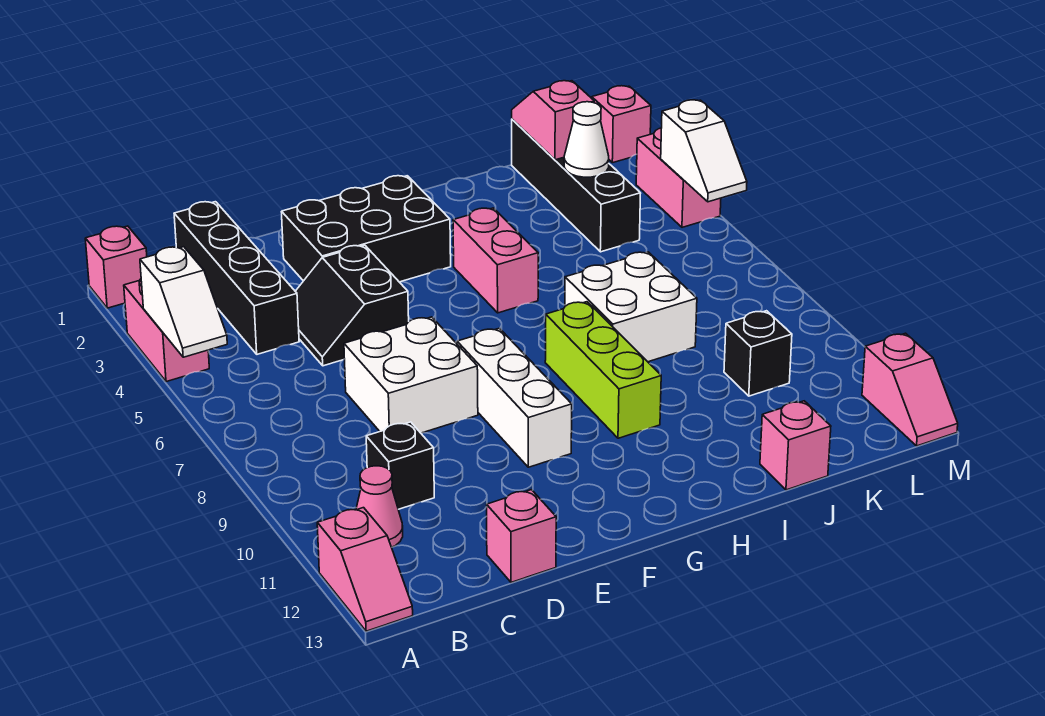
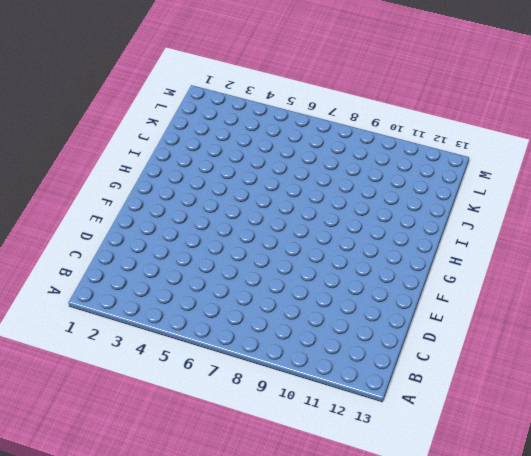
none -> pink brick A1 level 1
none -> pink brick A3:A4 level 1
none -> pink slope A12:A13 level 1 top 12

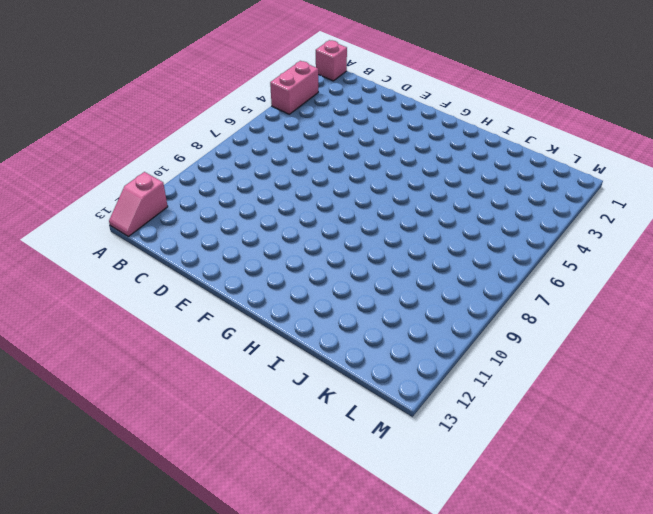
none -> pink cone B11 level 1
none -> black brick C1:C4 level 1
none -> black brick C10 level 1

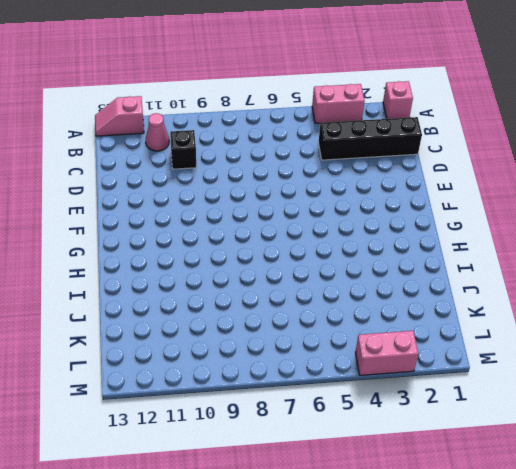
none -> black slope D4:E5 level 1 top E
none -> white brick D7:E8 level 1
none -> pink brick D13 level 1

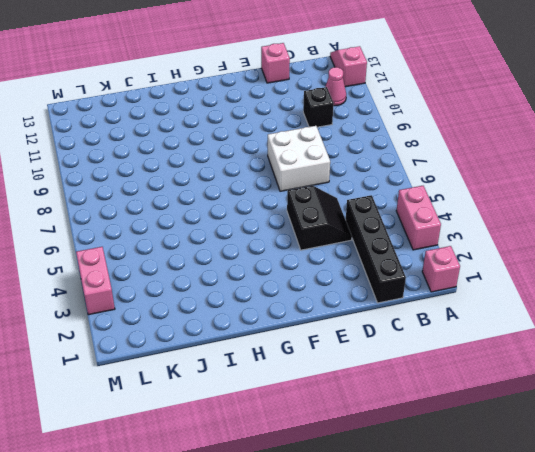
none -> black brick E2:G3 level 1
none -> white brick F8:F10 level 1
none -> pink brick H4:H5 level 1

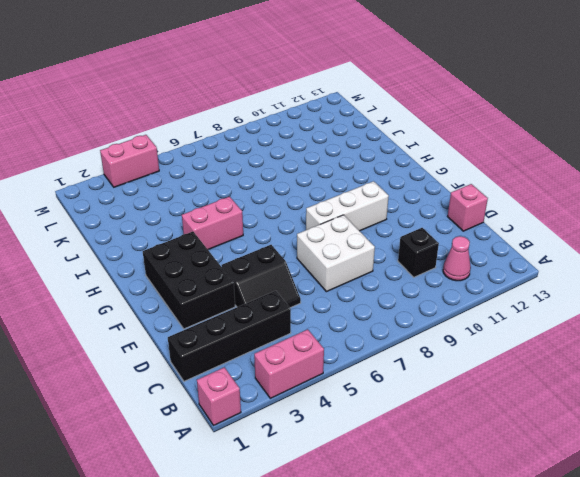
none -> pink slope A12:A13 level 1 top 12
none -> lime brick H8:H10 level 1
none -> white brick I7:J8 level 1

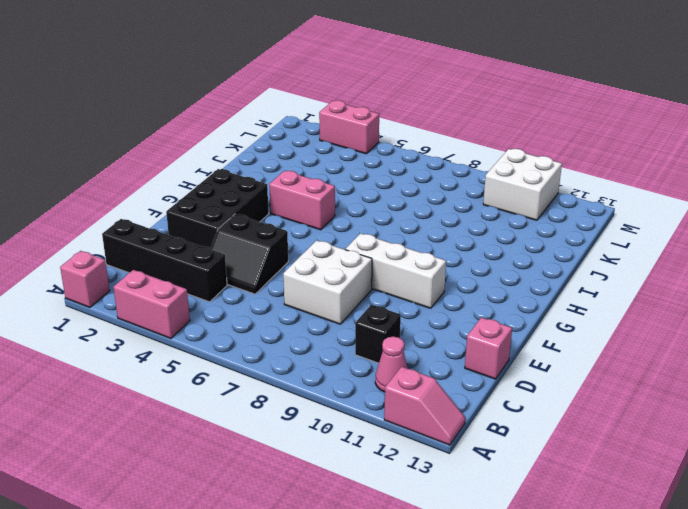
white brick L10:M11 level 1 -> white brick I7:J8 level 1
none -> lime brick H8:H10 level 1
none -> pink brick J13 level 1
none -> black brick K1:K4 level 1

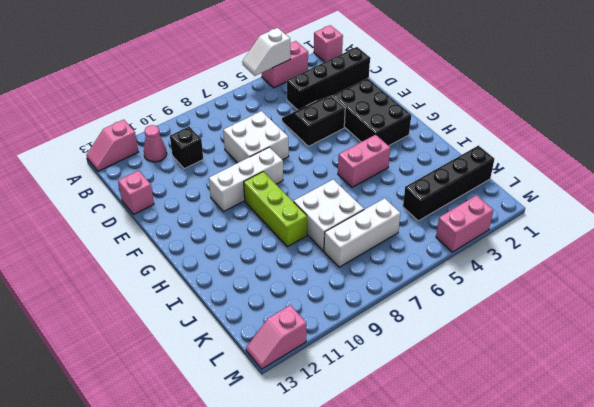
lime brick G9:I9 level 1 -> lime brick H8:H10 level 1
white brick K6:K8 level 1 -> none
none -> pink brick J13 level 1
none -> black brick K10 level 1
none -> pink brick M1 level 1

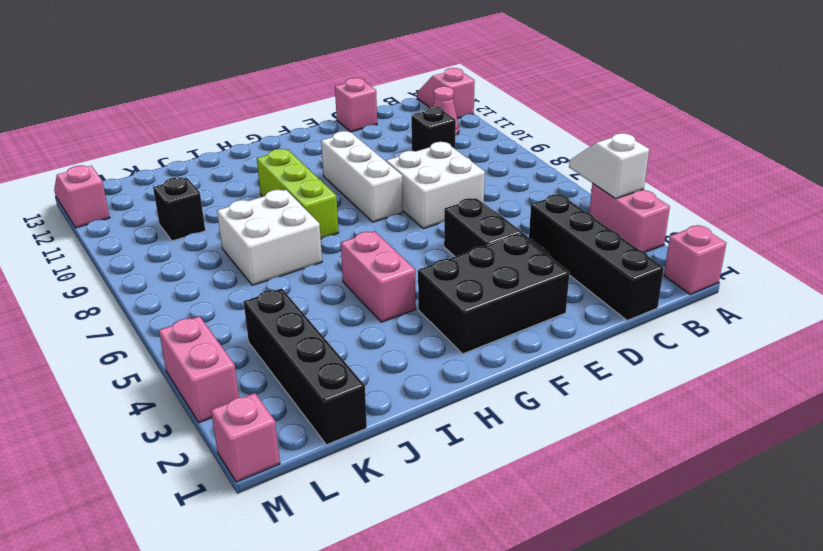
none -> pink brick J13 level 1
none -> pink slope K1:K2 level 2 top 2
none -> white cone K3 level 2

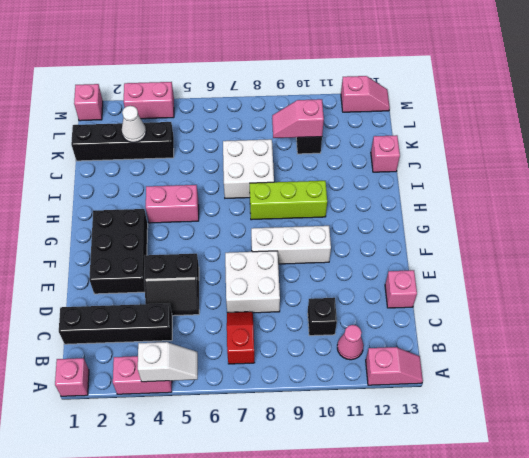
red slope B7:C7 level 1 top B -> none
pink slope K9:K10 level 2 top 10 -> pink slope K1:K2 level 2 top 2
none -> white slope M4:M5 level 2 top 4

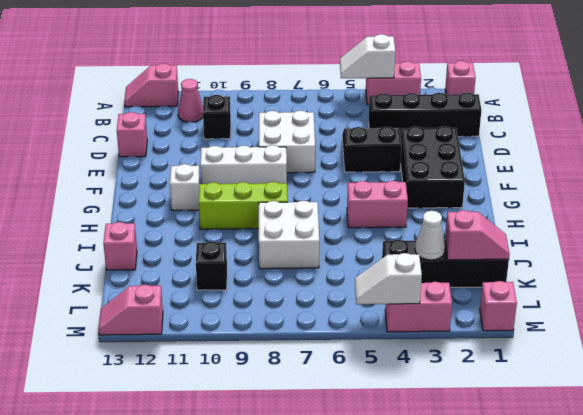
white brick G11 level 1 -> none

